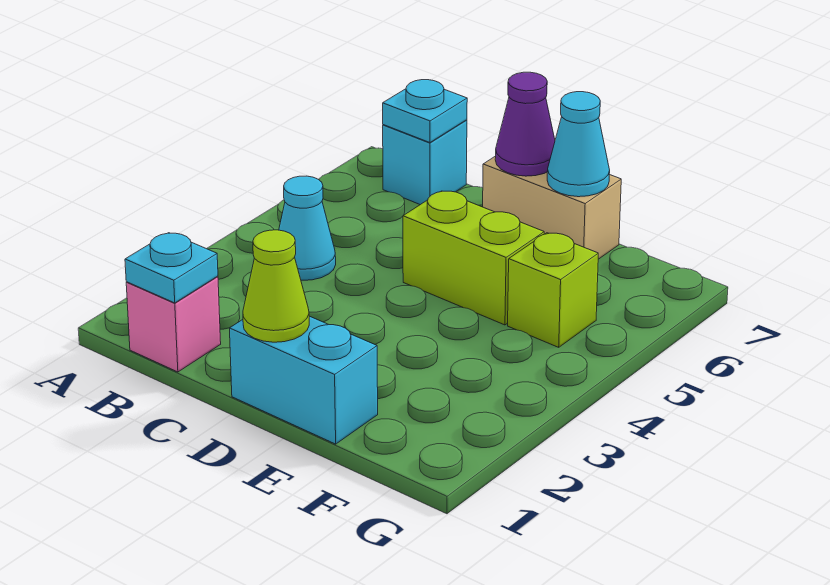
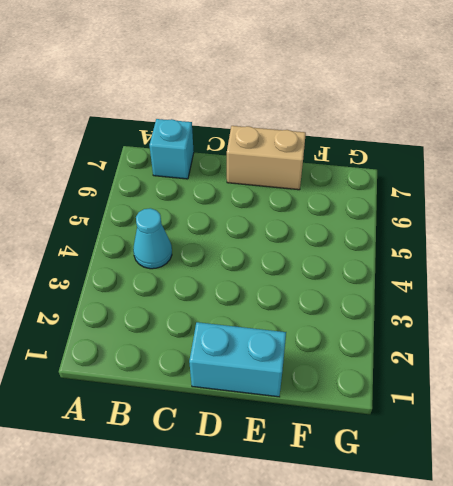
none -> pink brick B1 level 1
none -> lime brick D5:E5 level 1
none -> lime brick F5 level 1

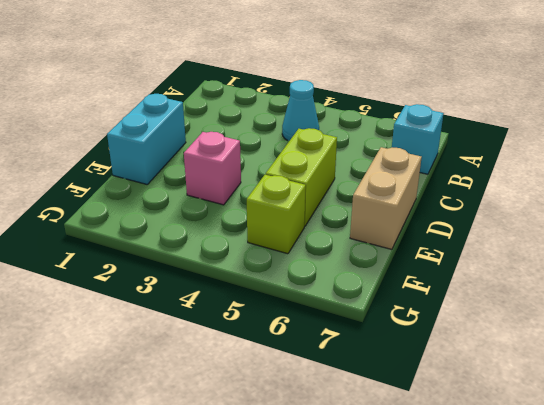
pink brick E3 level 1 -> pink brick B1 level 1
none -> cyan plate B1 level 2
none -> cyan plate B7 level 2
none -> lime cone D1 level 2

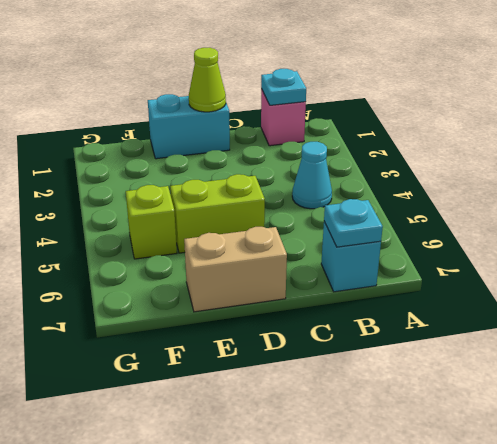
none -> purple cone D7 level 2
none -> cyan cone E7 level 2

